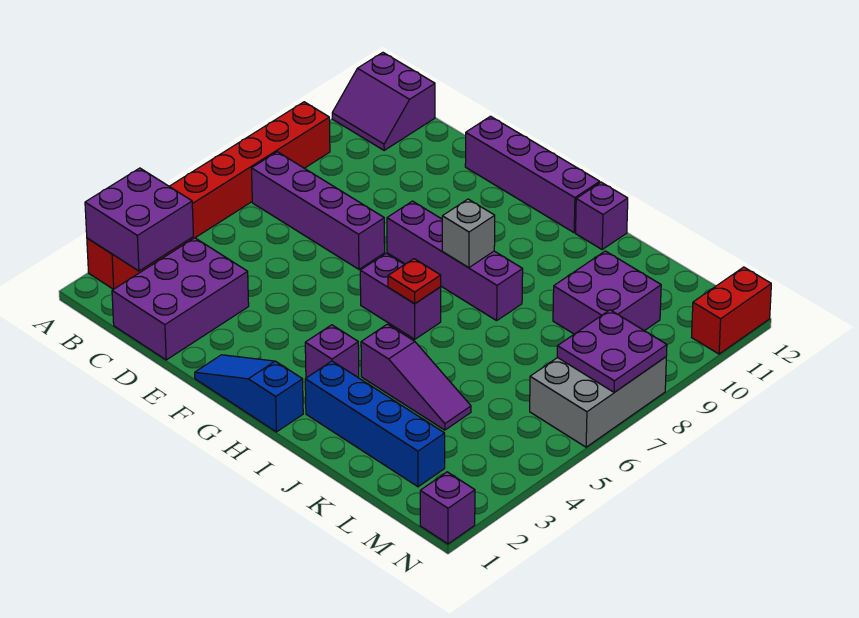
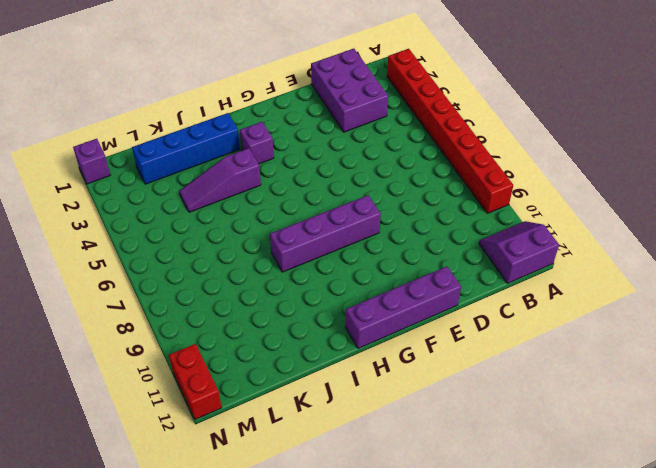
none -> purple brick B7:E7 level 1
none -> blue slope F1:H1 level 1 top H
none -> purple brick G6:H6 level 1

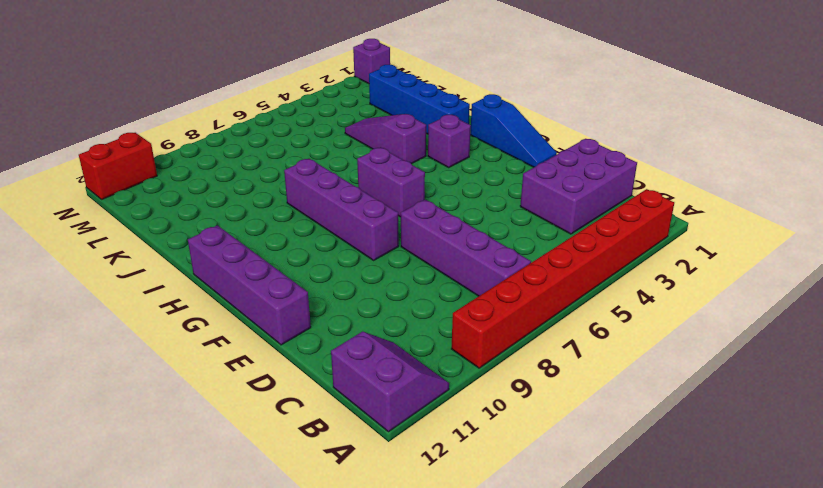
none -> purple brick I12 level 1
none -> purple brick K9:L10 level 1
none -> grey brick M6:N8 level 1

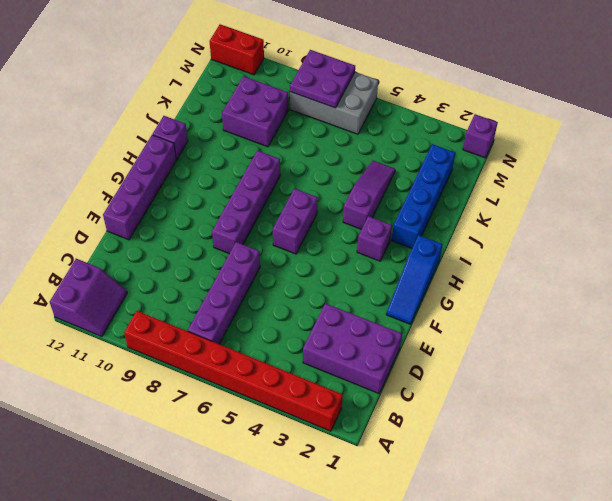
none -> purple brick A2:B3 level 2
none -> red plate H6 level 2
none -> grey brick H8 level 2

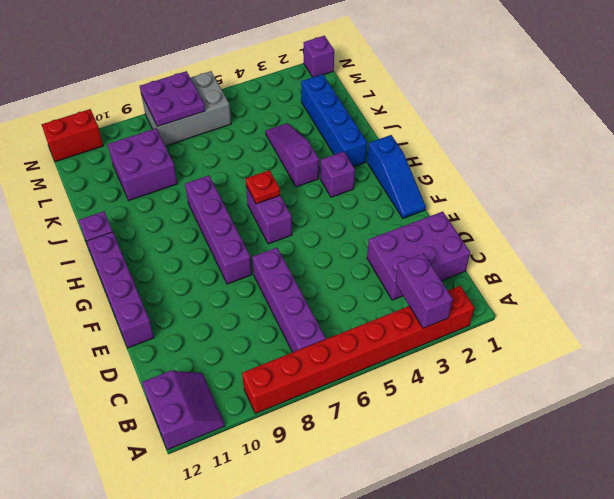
purple brick A3:B3 level 2 -> purple brick A2:B3 level 2
none -> grey brick H8 level 2

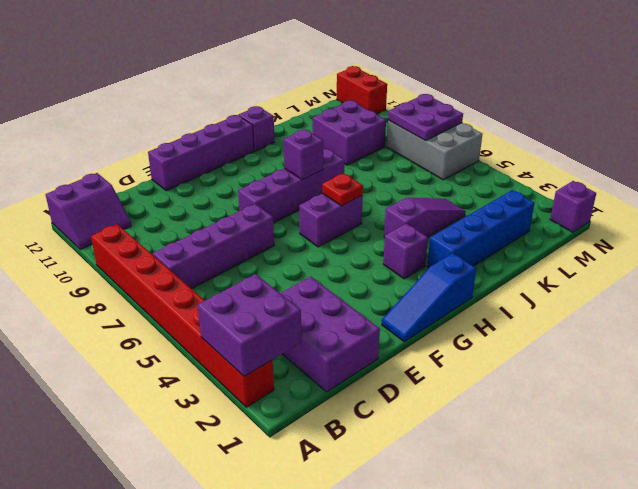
purple brick H8 level 2 -> grey brick H8 level 2

